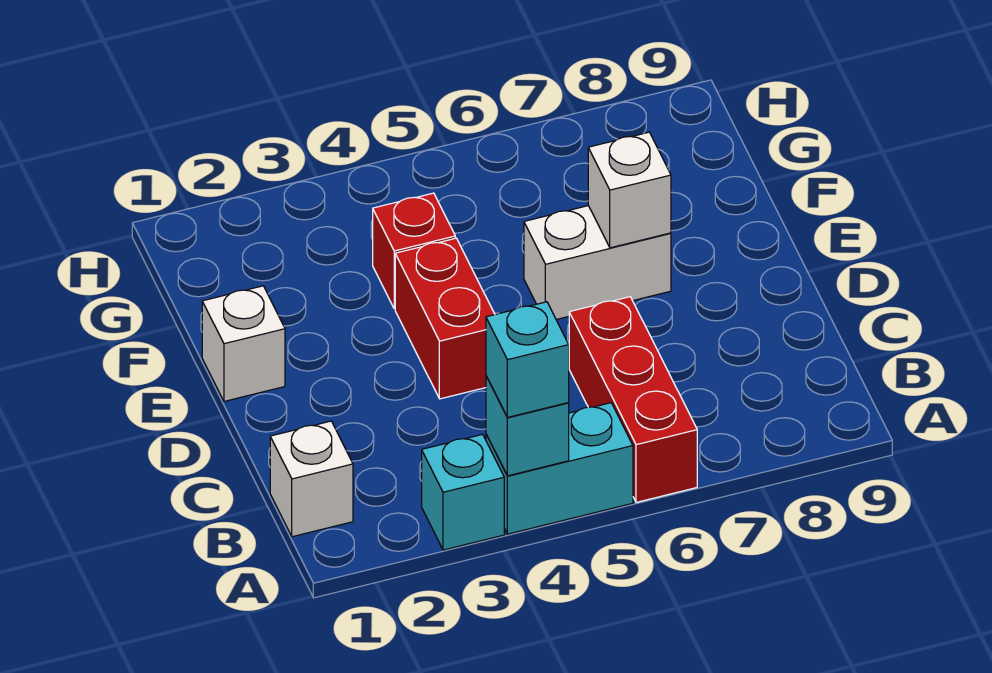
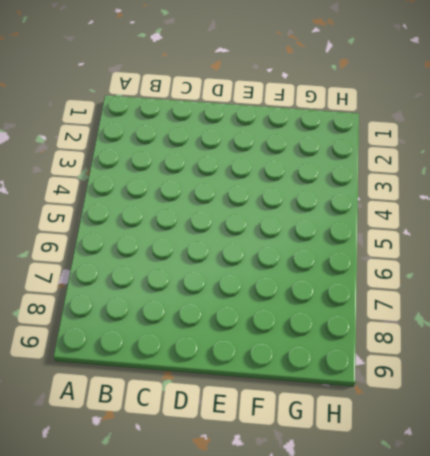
none -> cyan brick A3 level 1
none -> cyan brick A4:A5 level 1

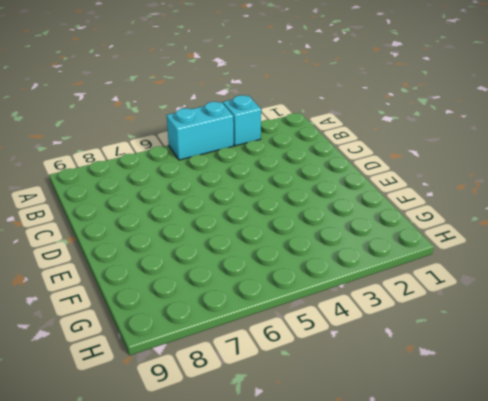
none -> red brick A6:C6 level 1
none -> white brick B1 level 1

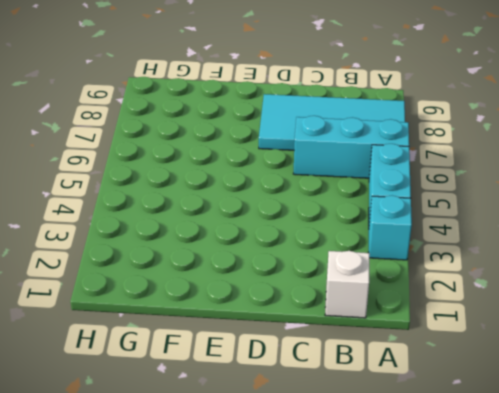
cyan brick A6:C6 level 1 -> red brick A6:C6 level 1
cyan tile A7:D8 level 1 -> none
none -> red brick D4:E4 level 1
none -> white brick E1 level 1

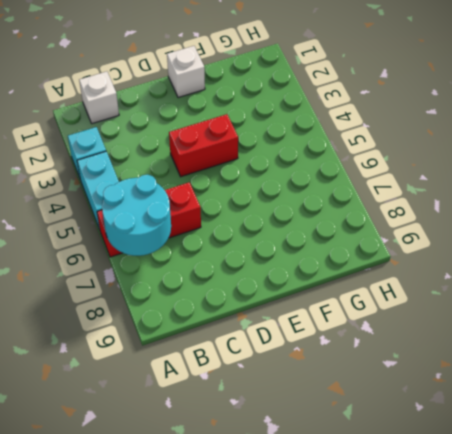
cyan round brick A6:B7 level 2 -> none
none -> white brick E6:E7 level 1
none -> red brick F4 level 1

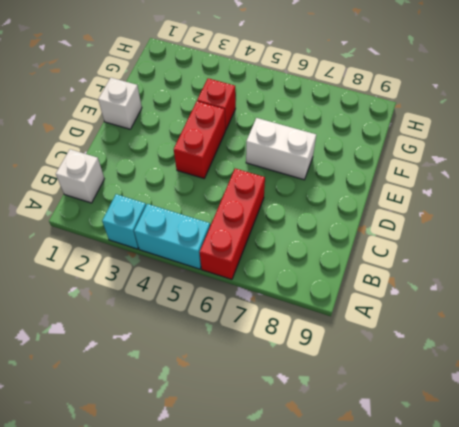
none -> cyan brick A4 level 2
none -> white brick E7 level 2

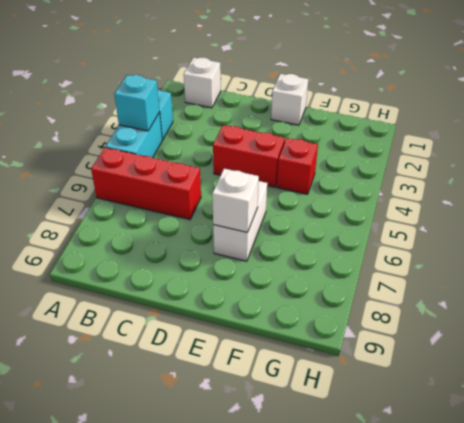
none -> cyan brick A4 level 3

